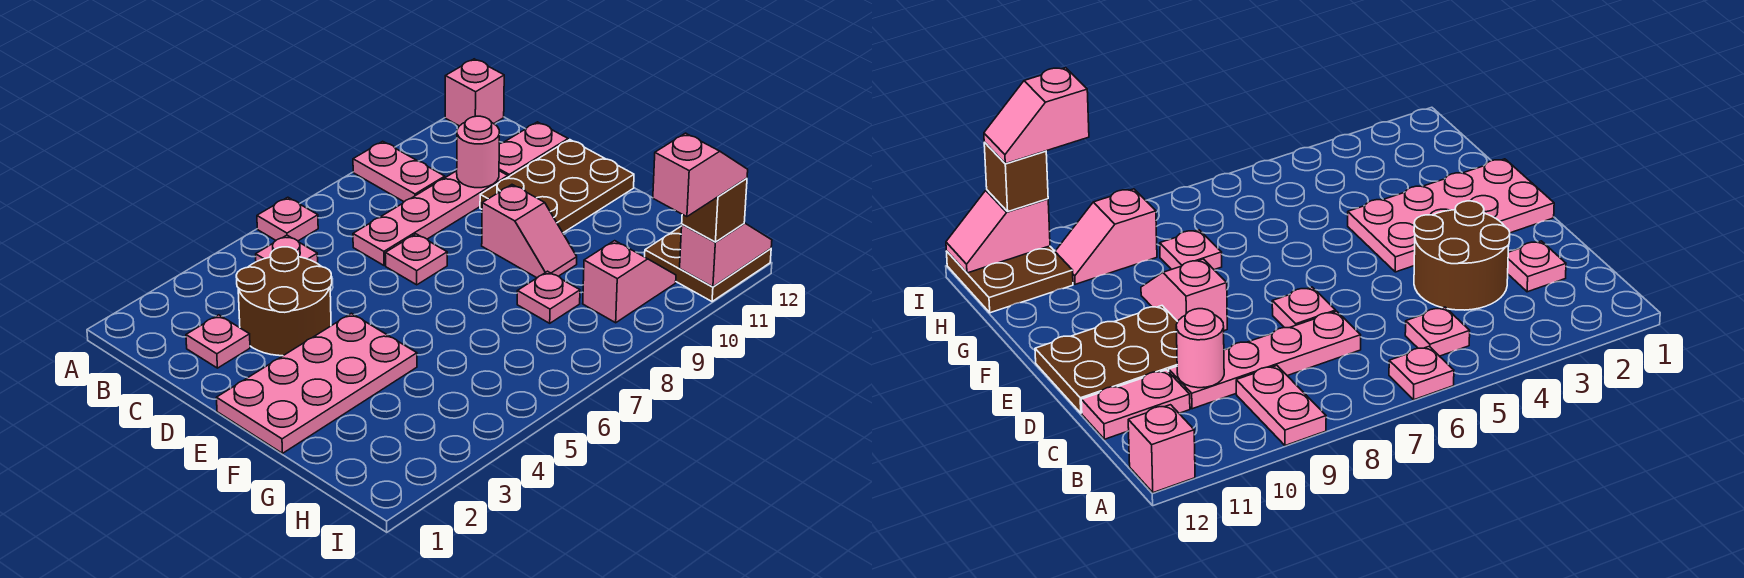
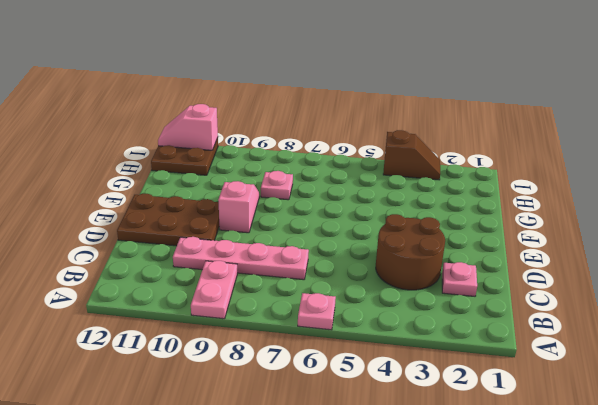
brown slope I3:I4 level 1 top 4 -> none
none -> pink brick A12 level 1
none -> pink plate B5 level 1
none -> pink plate C11:C12 level 1

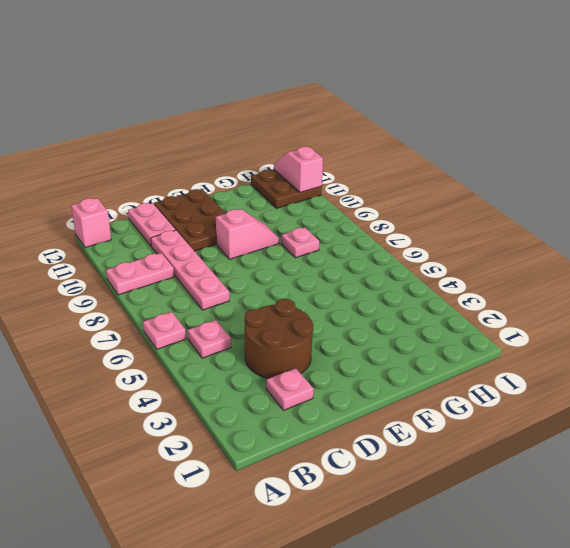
none -> pink plate D7 level 1
none -> pink plate E1:F4 level 1
none -> pink slope H9:H10 level 1 top 9

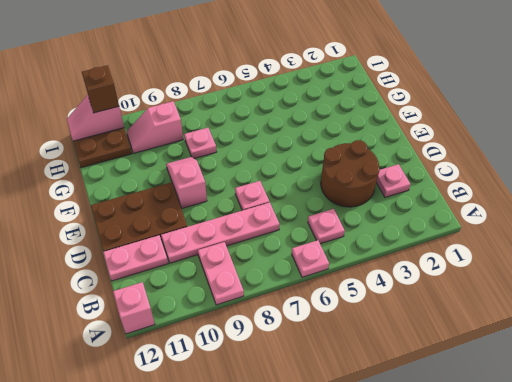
none -> pink plate E1:F4 level 1
none -> pink round brick C10 level 2
none -> pink slope I10:I11 level 4 top 10

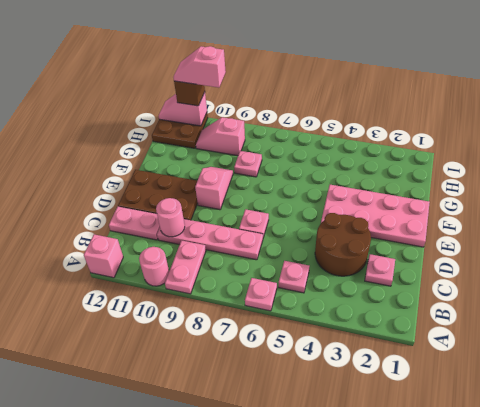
pink round brick A10 level 1 -> none

